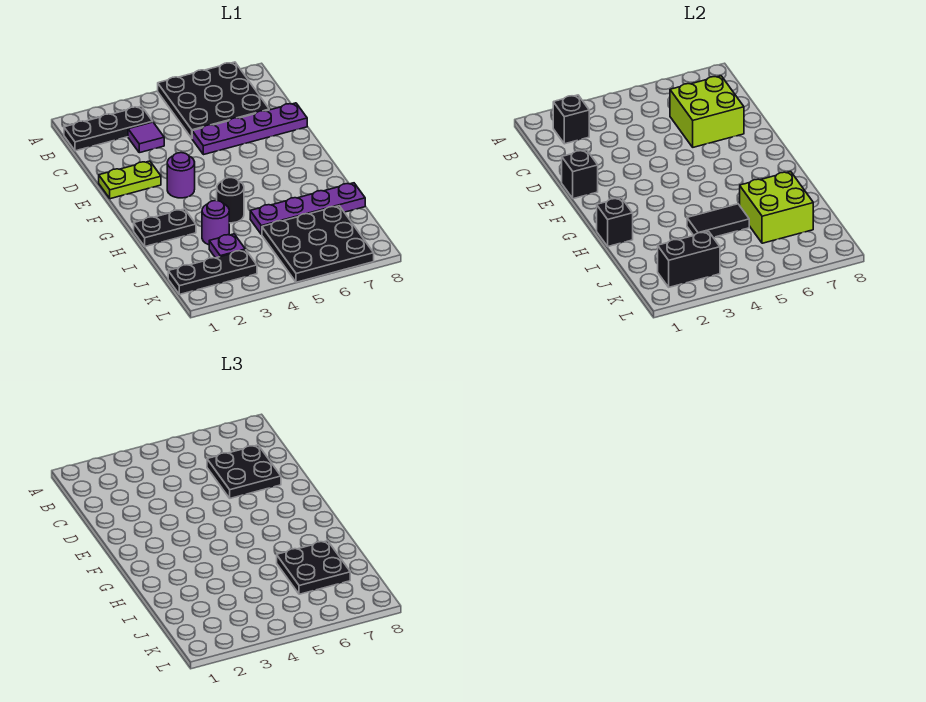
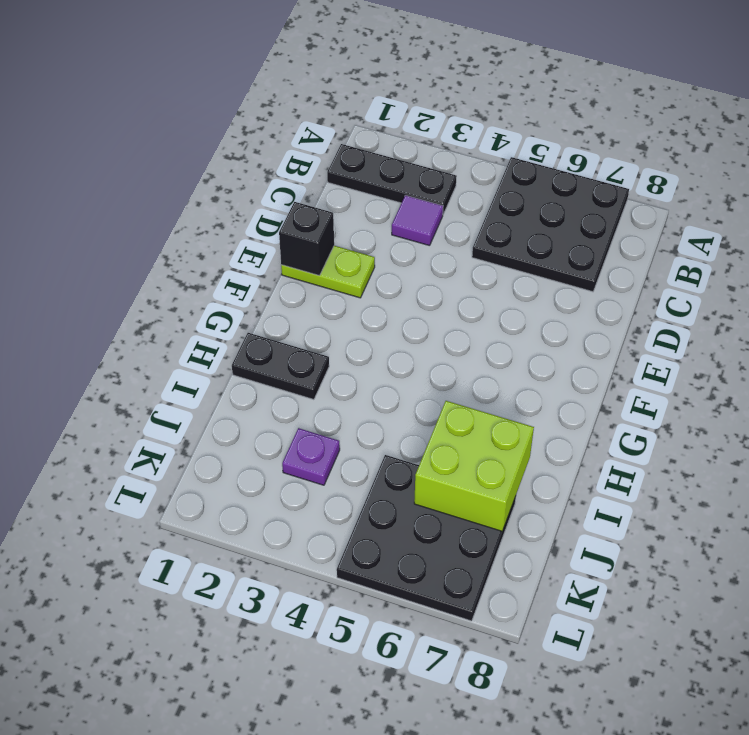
none -> purple plate D5:D8 level 1
none -> purple round brick F3 level 1
none -> black round brick H4 level 1

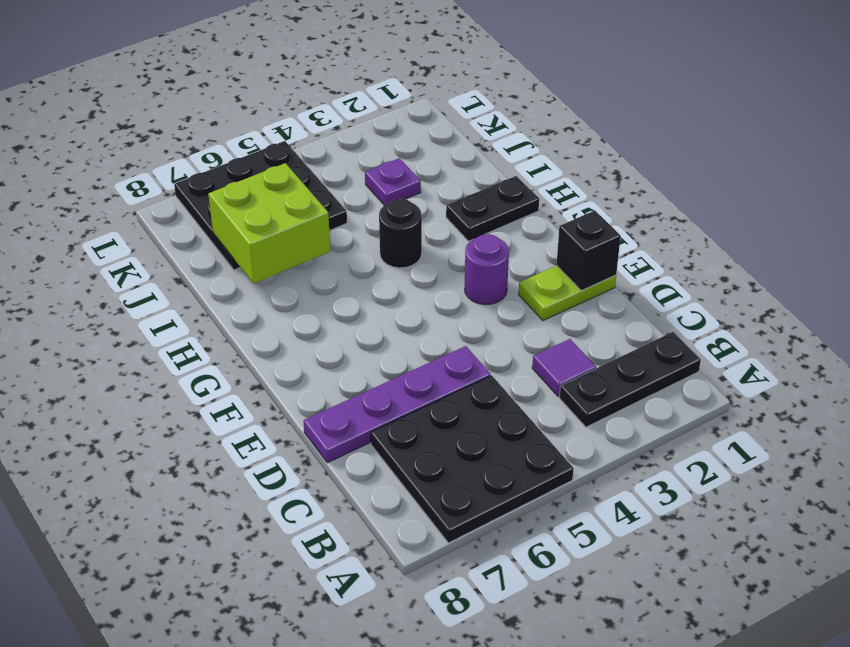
none -> purple round brick I3 level 1
none -> purple plate I5:I8 level 1
none -> black plate K1:K3 level 1

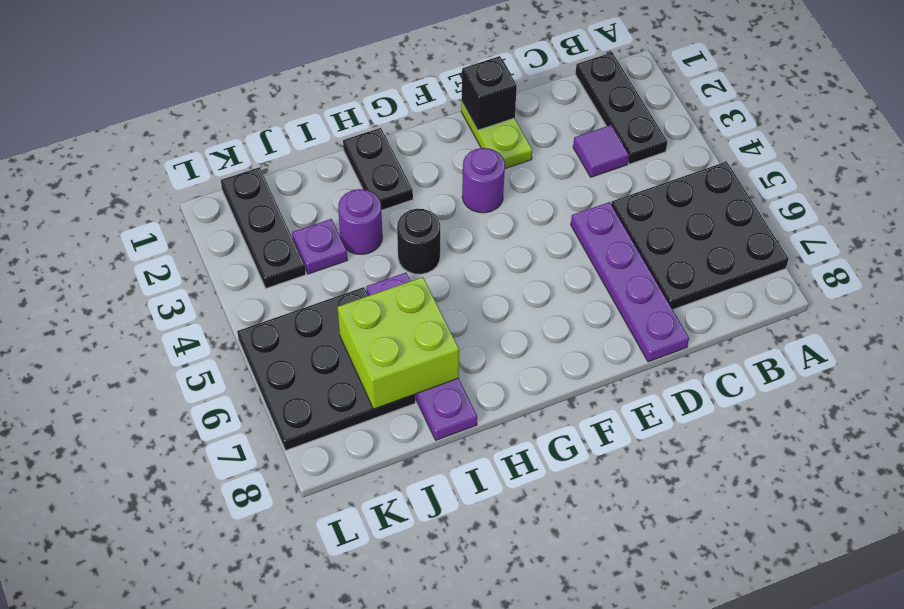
none -> black brick B2 level 2
none -> lime brick C6:D7 level 2
none -> black brick H1 level 2

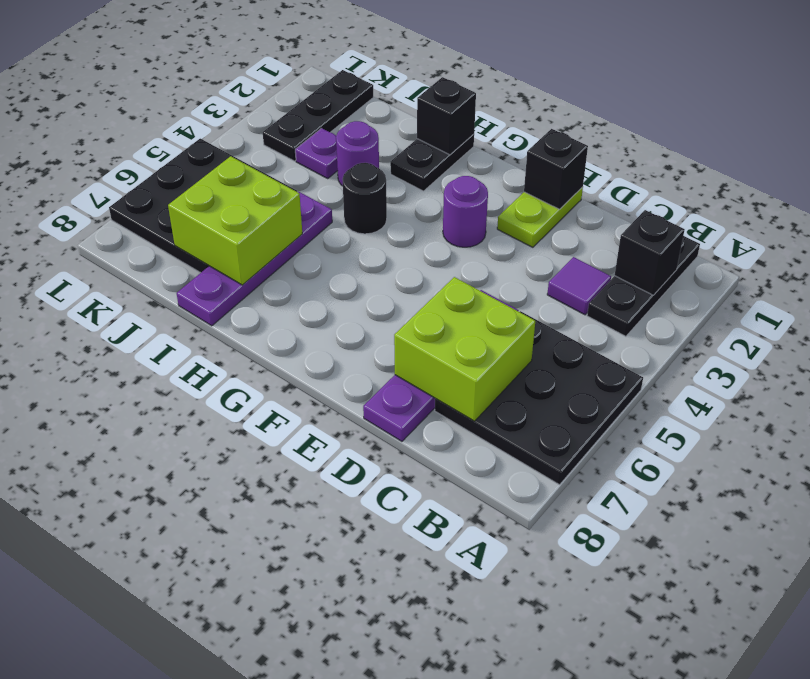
none -> black tile I4:I5 level 2
none -> black brick K2:K3 level 2
none -> black plate C6:D7 level 3

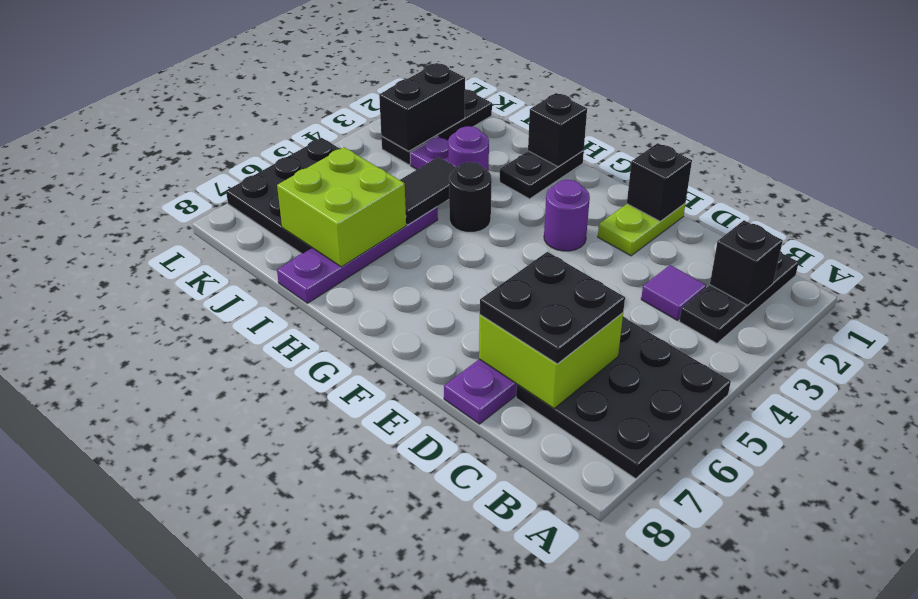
none -> black plate I6:J7 level 3

